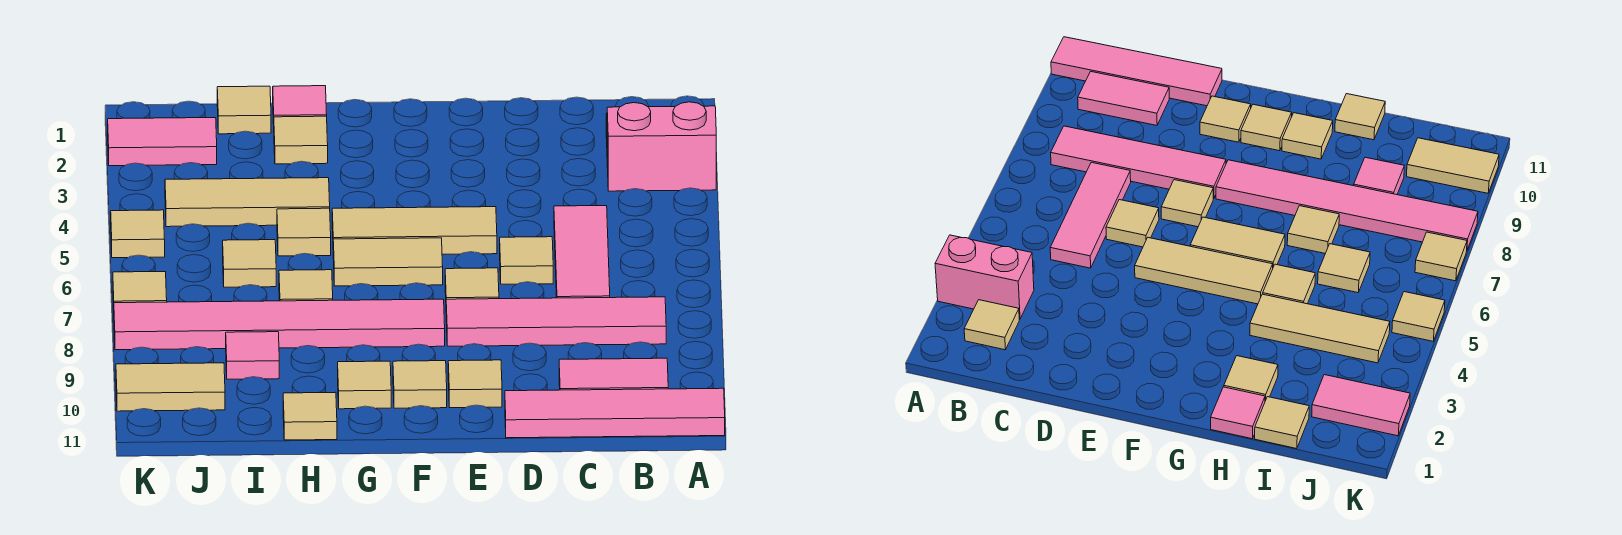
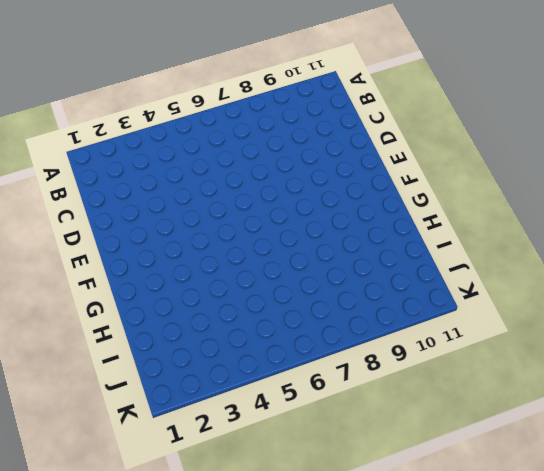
none -> pink brick A3:B3 level 1
none -> pink tile A11:D11 level 1
none -> tan tile B2 level 1

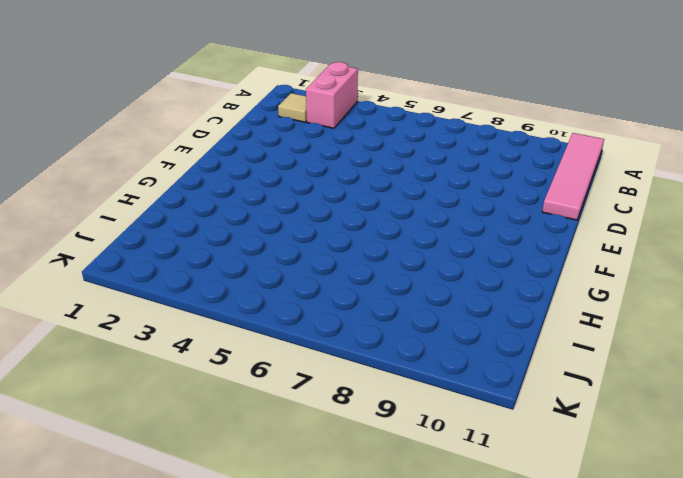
none -> pink tile B8:E8 level 1
none -> pink tile B10:C10 level 1
none -> pink tile C5:C7 level 1

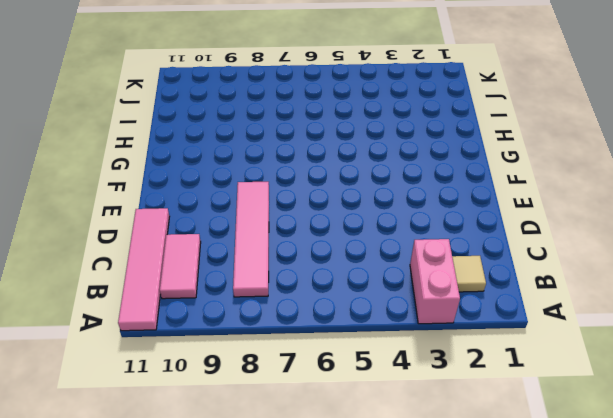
none -> pink tile C5:C7 level 1
none -> tan tile D6 level 1
none -> tan tile E5:G5 level 1

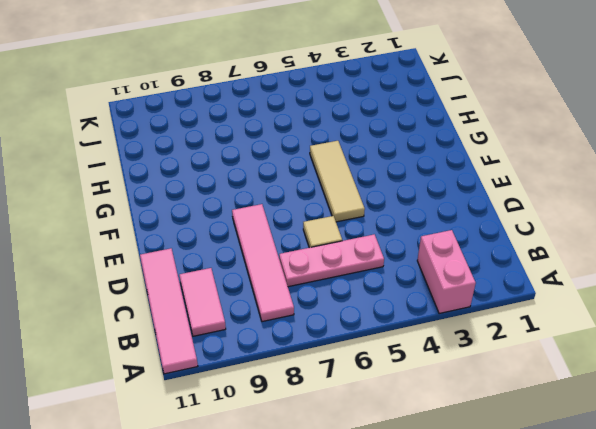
pink plate C5:C7 level 1 -> pink tile C5:C7 level 1
none -> tan tile B2 level 1
none -> tan tile E7 level 1
none -> tan tile E10 level 1

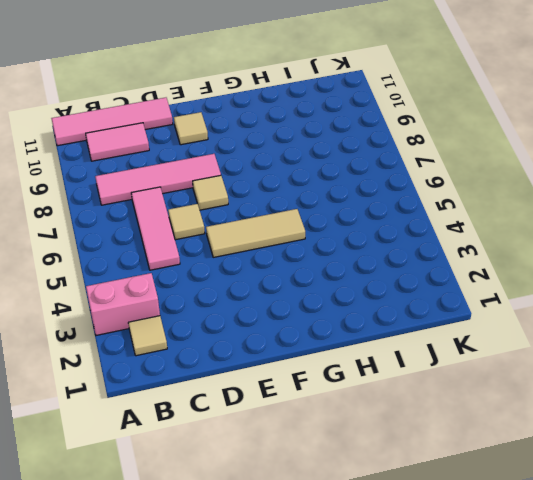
none -> tan tile F6:G6 level 1
none -> pink tile F8:K8 level 1
none -> tan tile F10 level 1

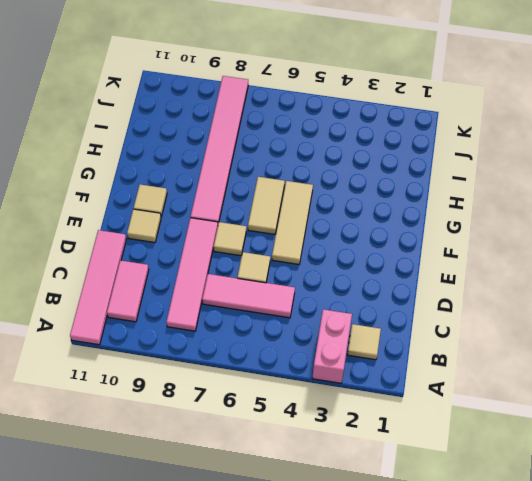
none -> tan tile G10 level 1
none -> pink tile H1 level 1
none -> tan tile H2 level 1

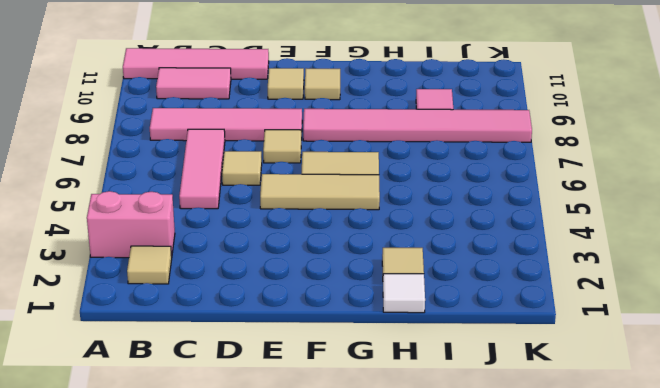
white tile H1 level 1 -> pink tile H1 level 1
none -> tan tile G10 level 1
none -> tan tile H4:J4 level 1
none -> tan tile H5 level 1

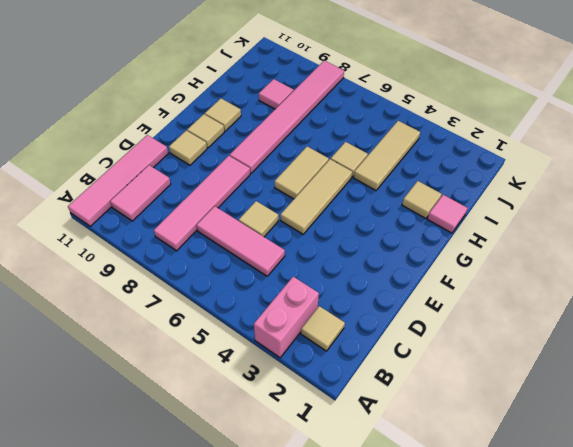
none -> tan tile E7 level 1
none -> tan tile H7 level 1
none -> tan tile H11 level 1

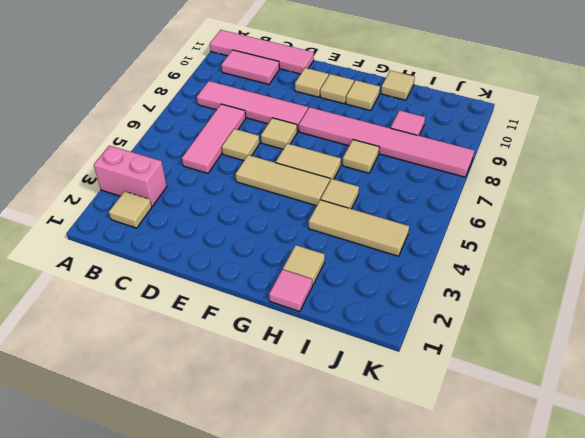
none -> tan tile I1 level 1
none -> tan tile I6 level 1
none -> pink tile J2:K2 level 1

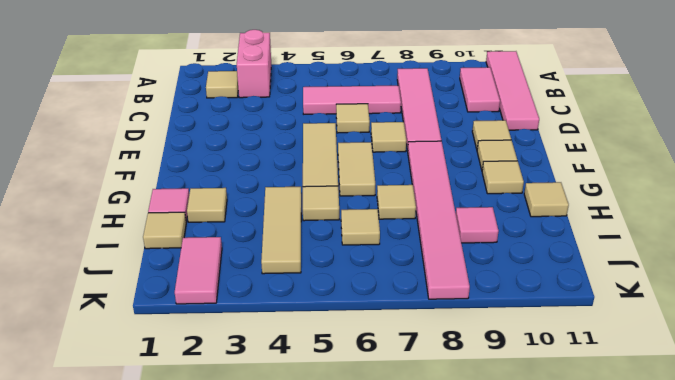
none -> tan tile J10:K10 level 1
none -> tan tile K5 level 1
none -> tan tile K7 level 1

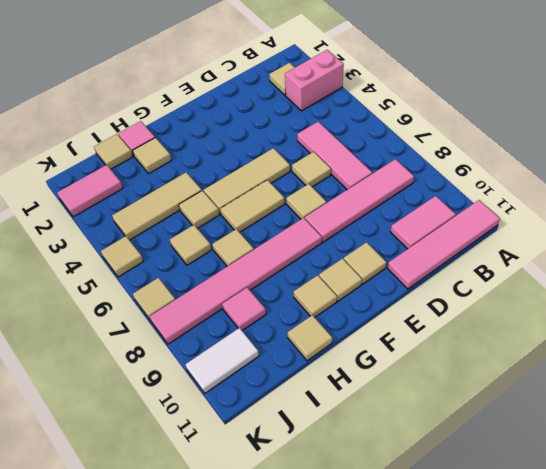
white tile J10:K10 level 1 -> tan tile J10:K10 level 1

